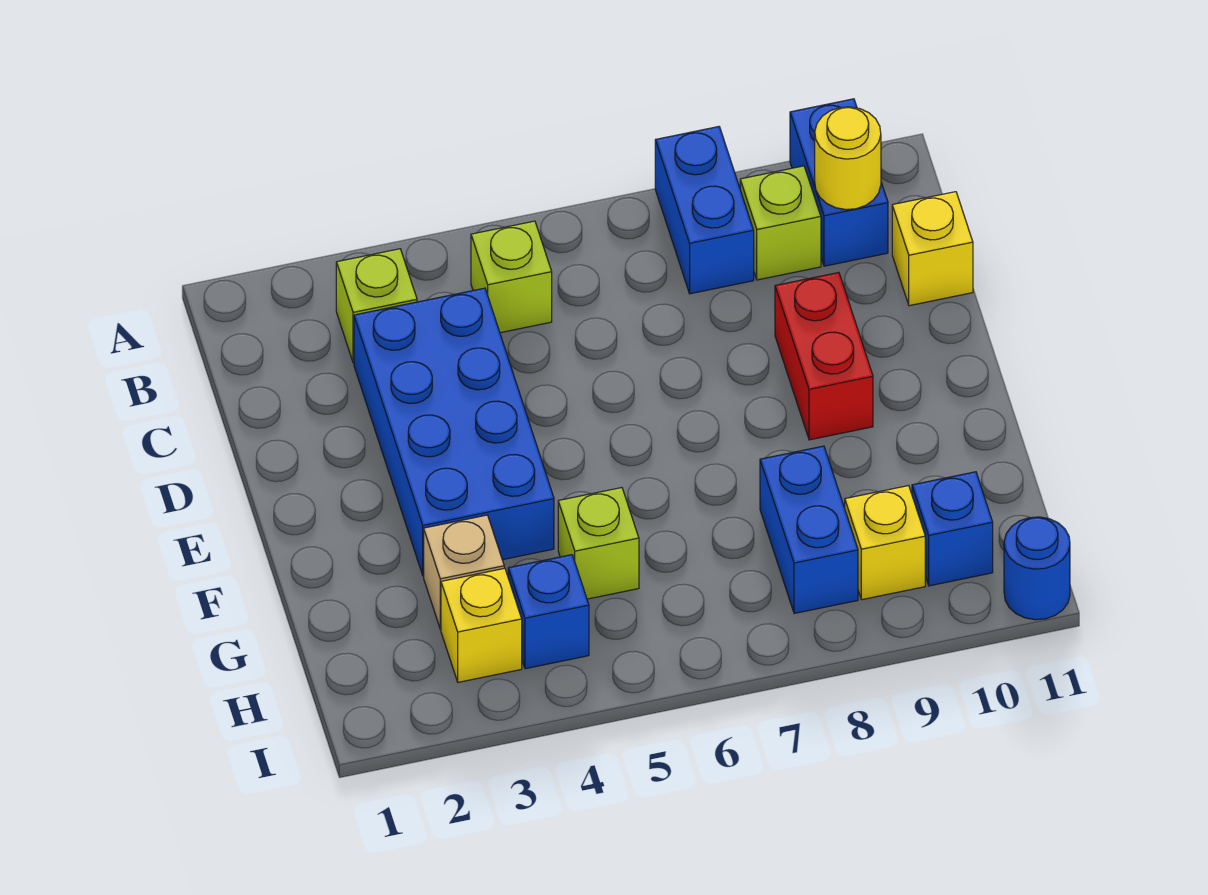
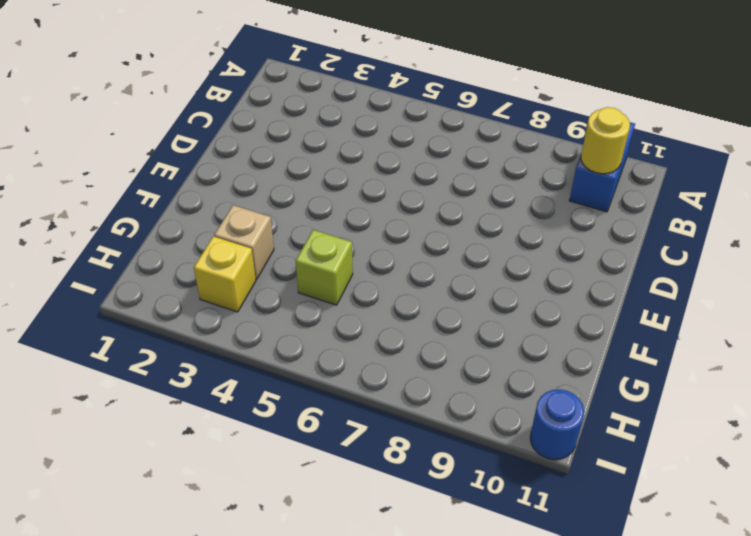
none -> blue brick A8:B8 level 1
none -> lime brick B3 level 1
none -> lime brick B5 level 1

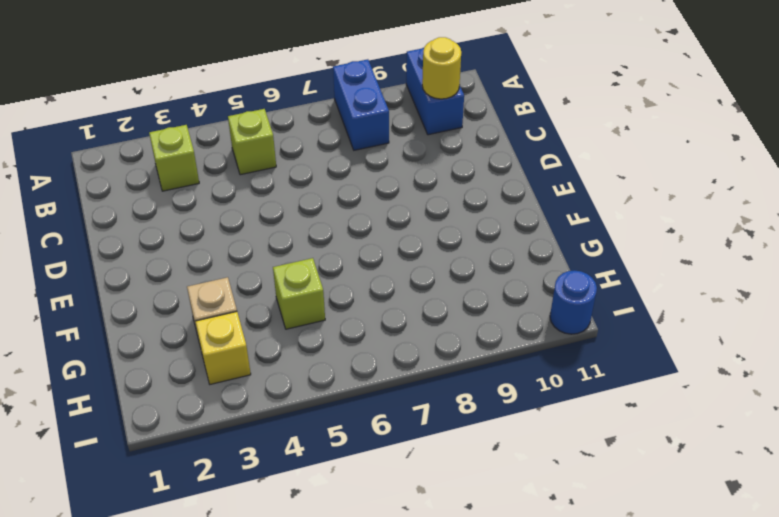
none -> lime brick B9 level 1
none -> blue brick C3:F4 level 1
none -> yellow brick C11 level 1

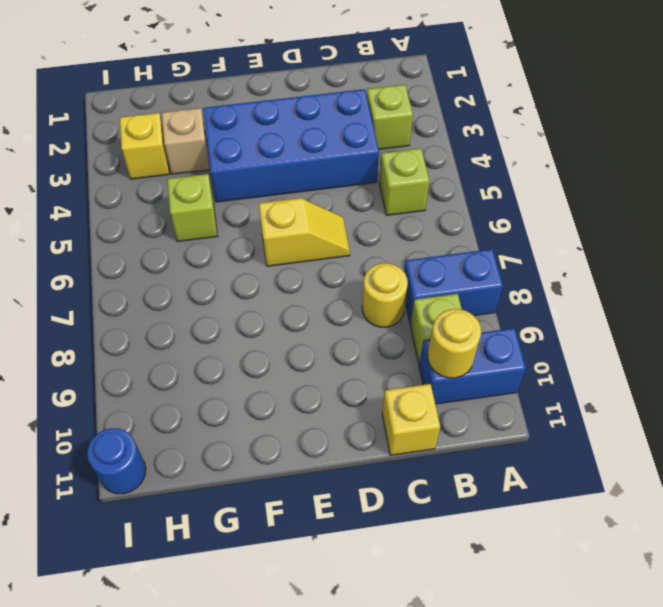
yellow round brick C8 level 1 -> none
yellow slope D6:E6 level 1 top E -> none
none -> red brick D9:E9 level 1
none -> blue brick G8:H8 level 1
none -> blue brick H4 level 1

